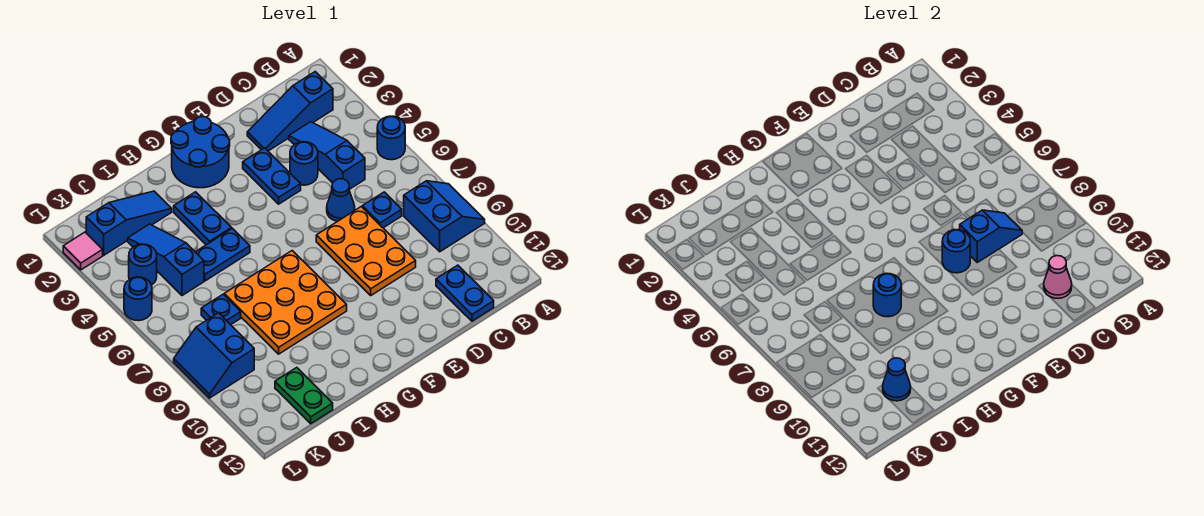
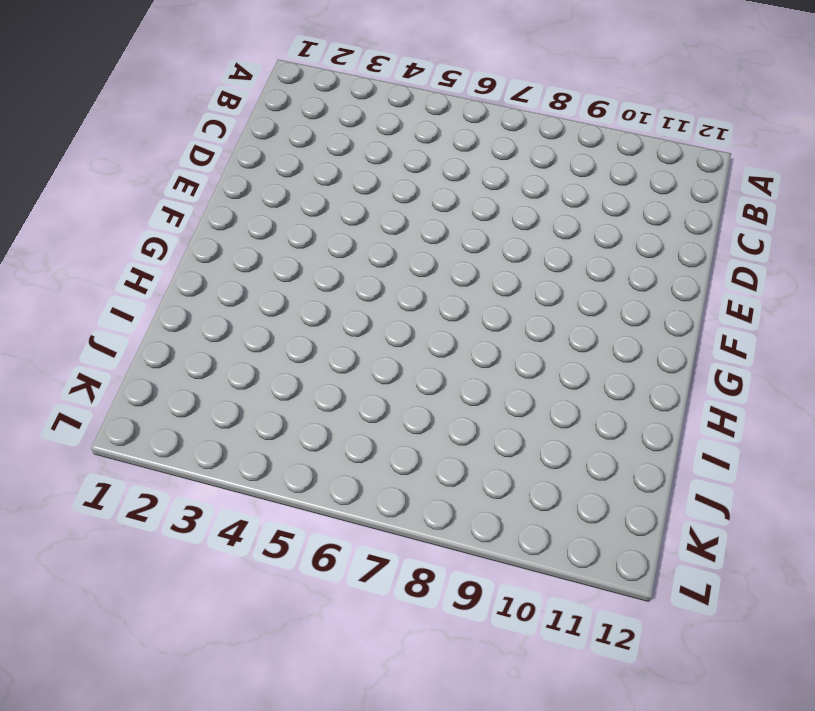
none -> blue round brick A5 level 1
none -> blue slope A8:B9 level 1 top B
none -> blue slope B2:D2 level 1 top B

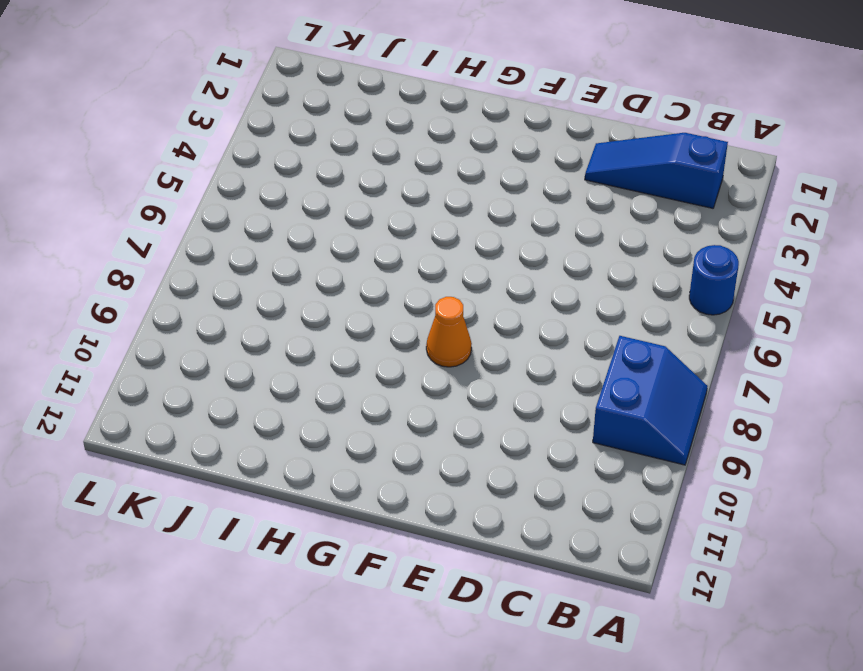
orange cone F8 level 1 -> none
none -> blue slope C3:C5 level 1 top 5
none -> blue plate C7 level 1
none -> blue plate C11:C12 level 1

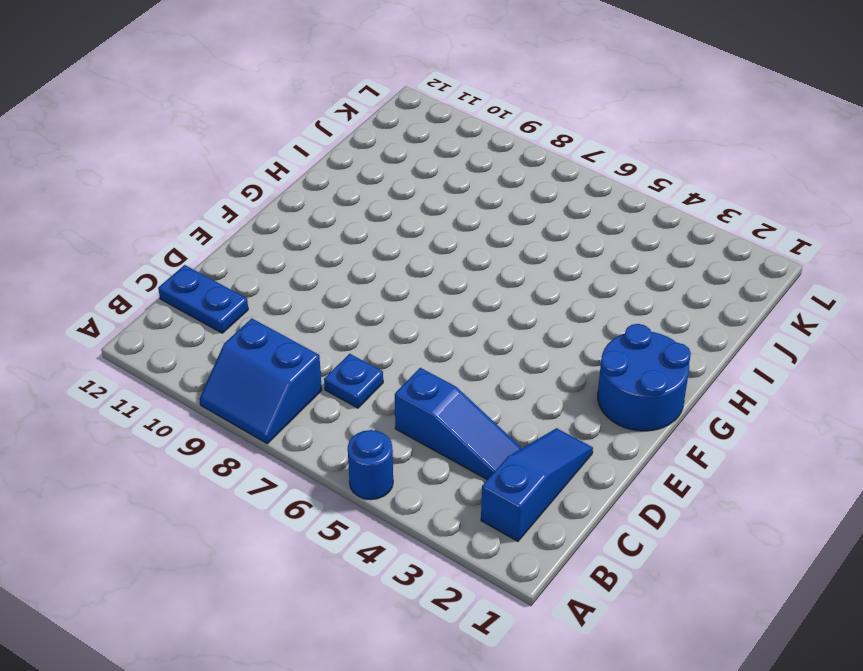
none -> blue round brick D4 level 1
none -> blue cone D6 level 1
none -> orange plate D7:E9 level 1

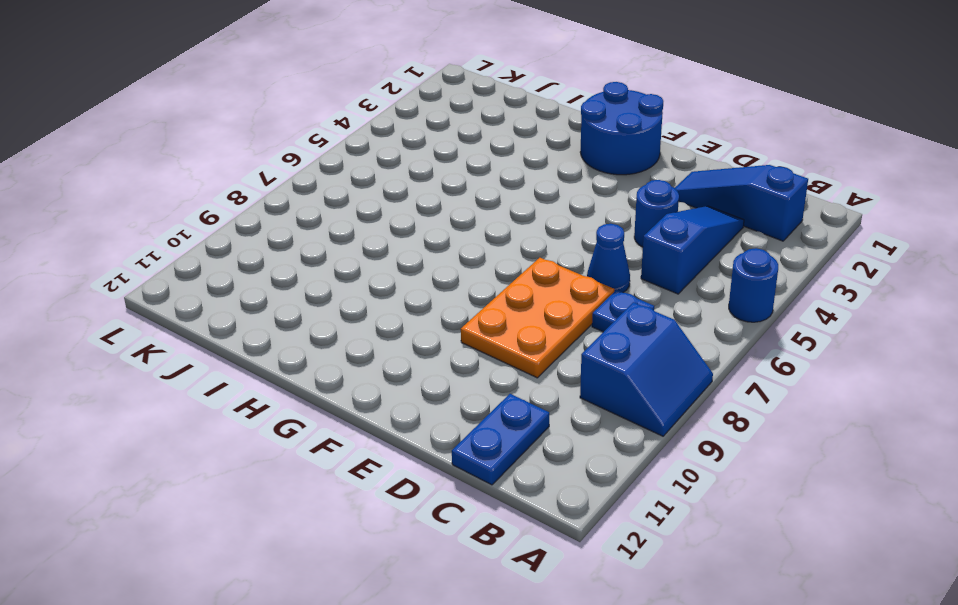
none -> blue plate E3:E4 level 1
none -> orange plate G7:I9 level 1
none -> blue plate H3:H4 level 1

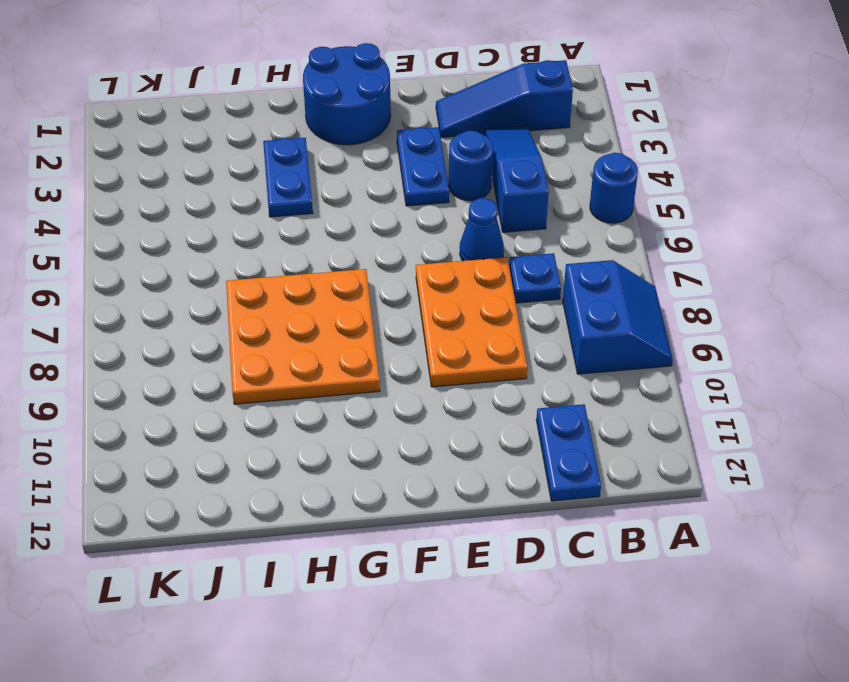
none -> blue plate H5:I5 level 1
none -> blue slope I2:K2 level 1 top K
none -> blue slope J3:J5 level 1 top 5

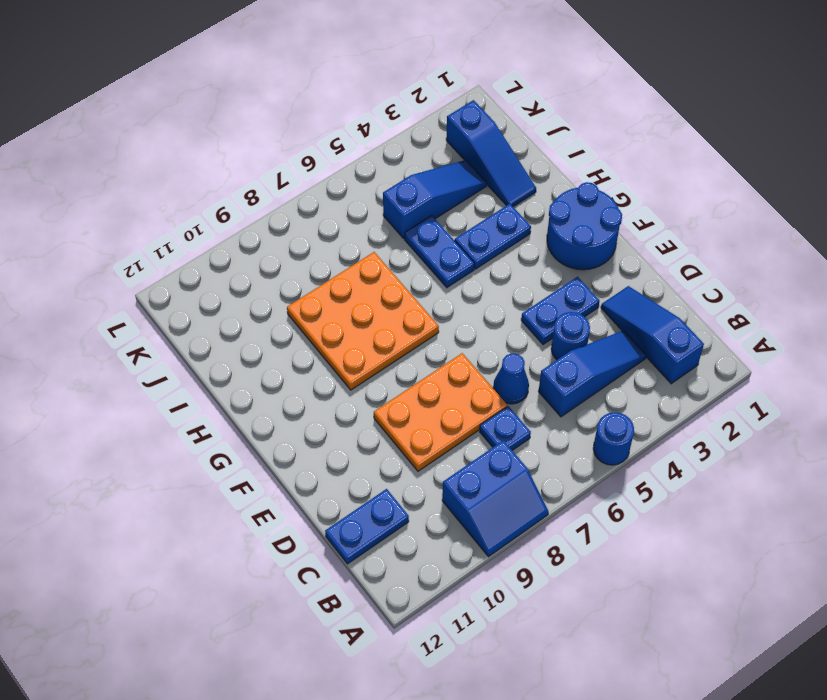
none -> blue plate J7 level 1
none -> green plate J11:J12 level 1
none -> blue round brick K4 level 1

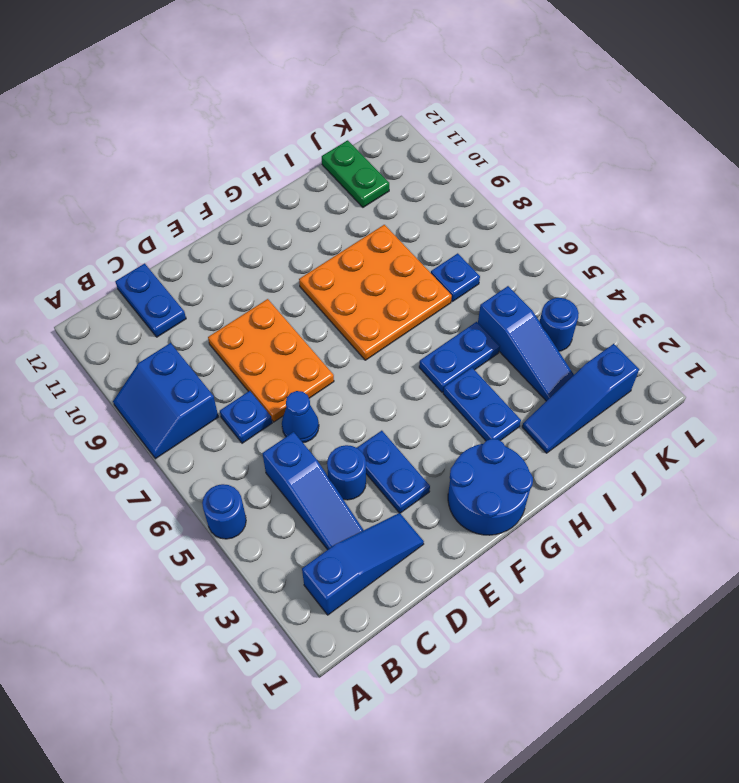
none -> blue slope K8:L9 level 1 top K
none -> pink tile L2 level 1
none -> blue round brick L5 level 1

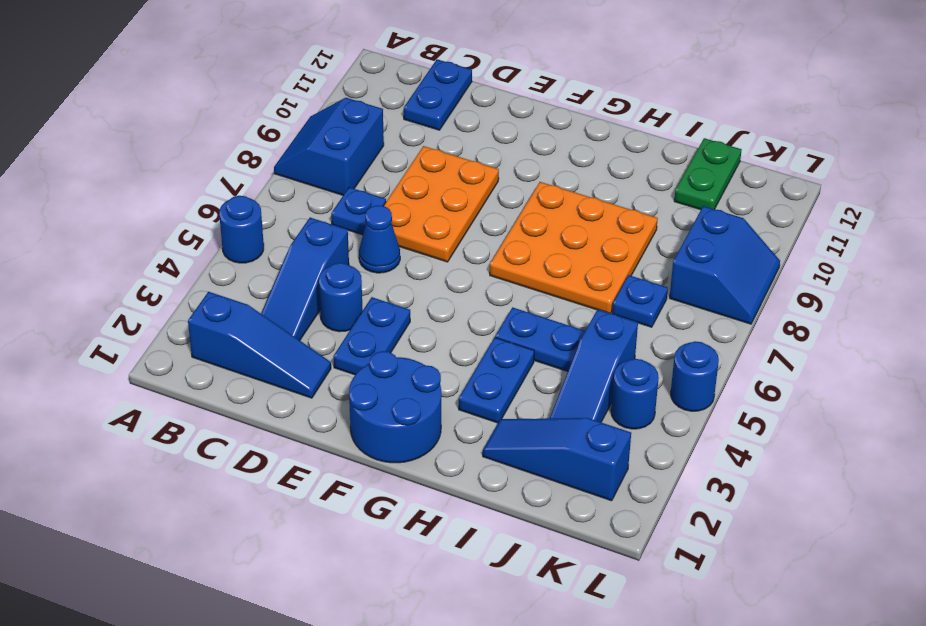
none -> pink tile L2 level 1
none -> blue slope C8:D8 level 2 top D
none -> pink cone C11 level 2

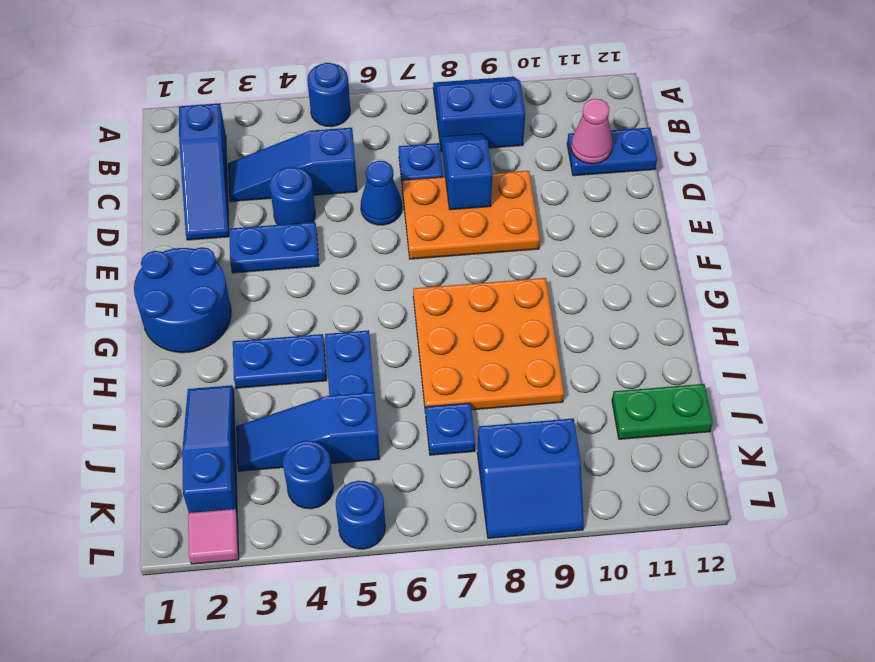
none -> blue round brick E8 level 2
none -> blue round brick H8 level 2
none -> blue cone J11 level 2

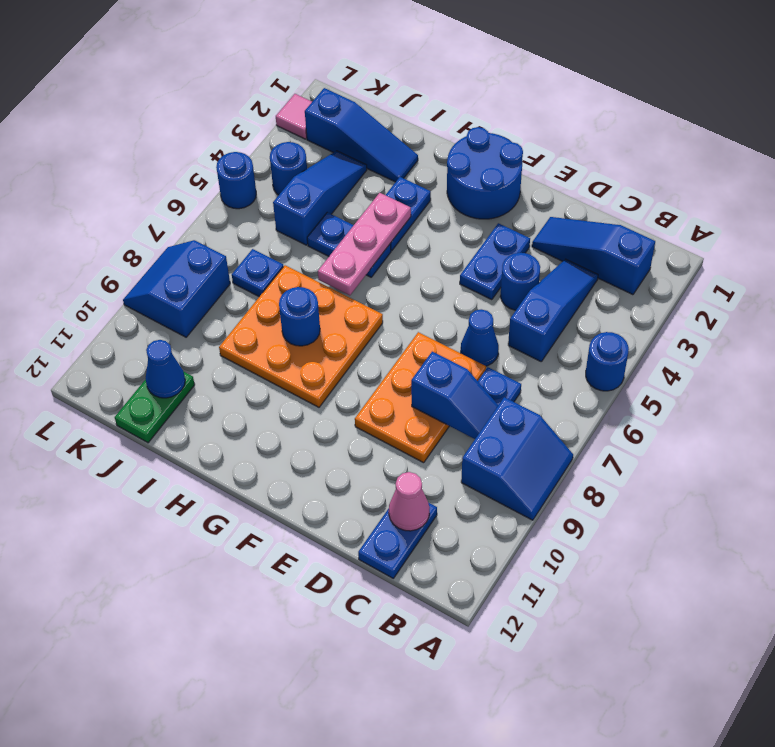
pink plate H4:H6 level 2 -> none
none -> blue round brick E8 level 2

